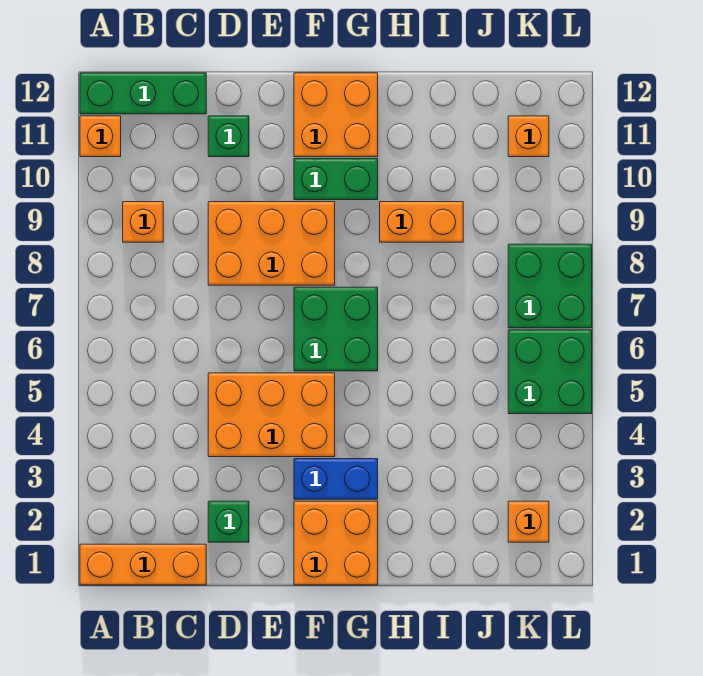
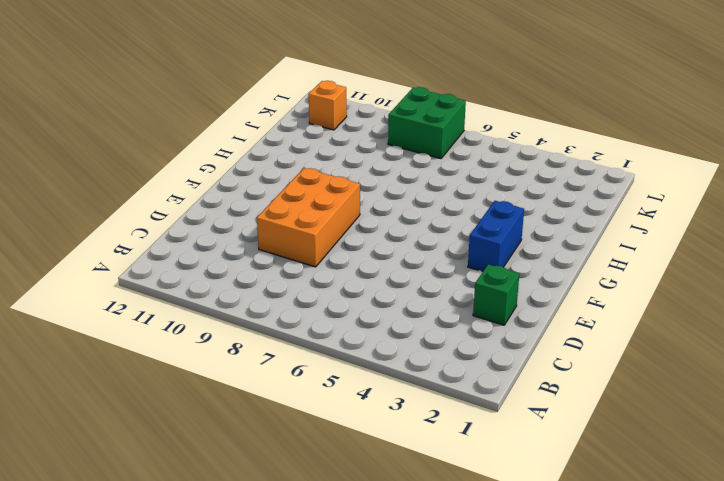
none -> orange brick A1:C1 level 1
none -> orange brick A11 level 1
none -> green brick A12:C12 level 1

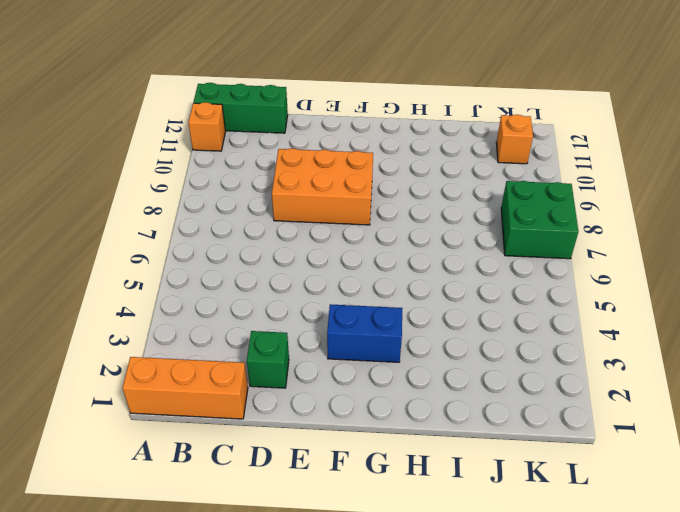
none -> orange brick B9 level 1
none -> orange brick D4:F5 level 1
none -> green brick D11 level 1

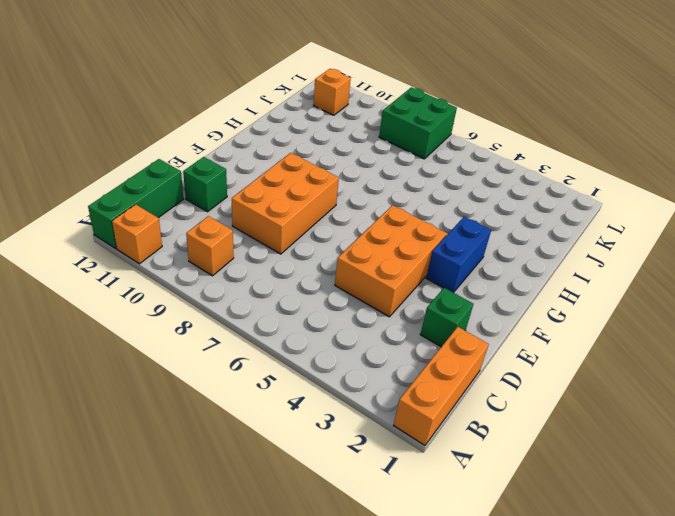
none -> orange brick F1:G2 level 1
none -> green brick F6:G7 level 1
none -> green brick F10:G10 level 1

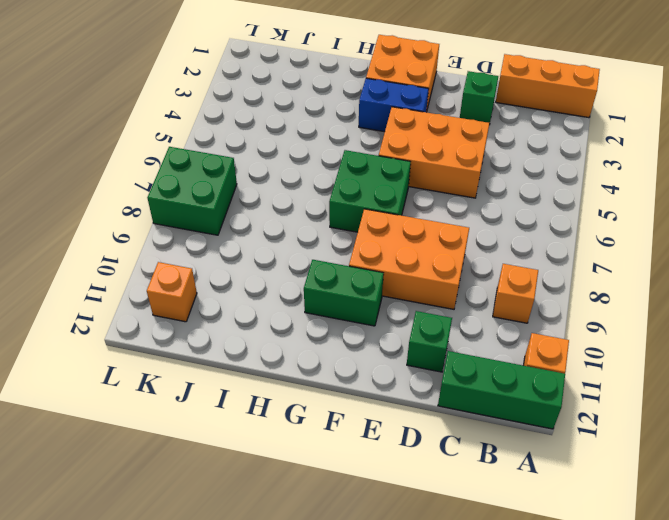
none -> orange brick F11:G12 level 1
none -> orange brick H9:I9 level 1
none -> orange brick K2 level 1

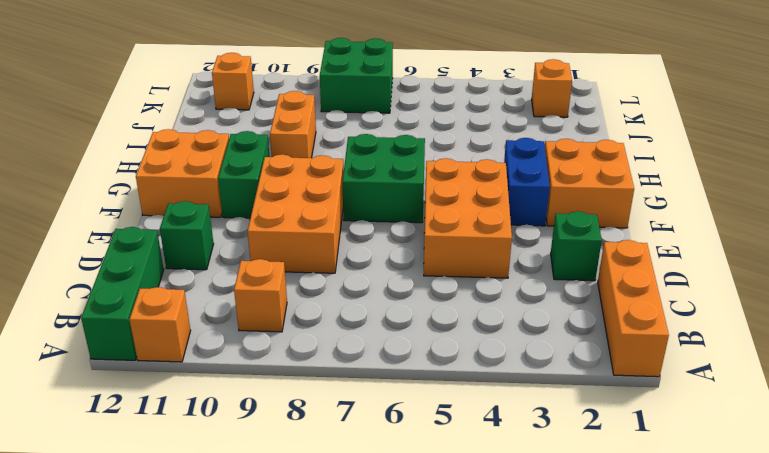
none -> green brick K5:L6 level 1

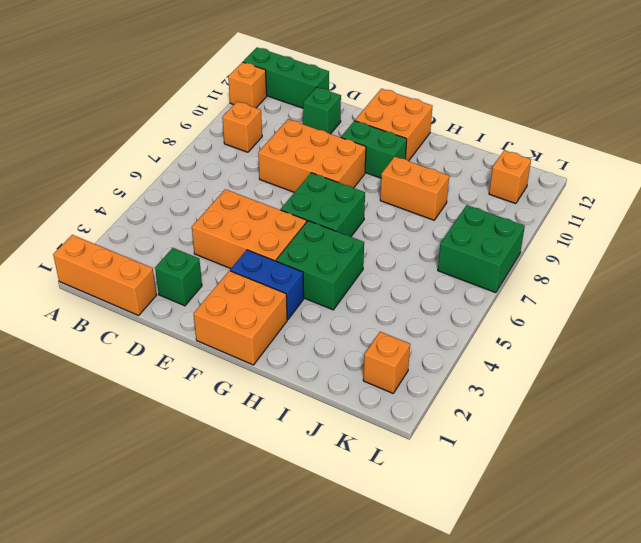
green brick G4:H5 level 1 -> green brick K5:L6 level 1

